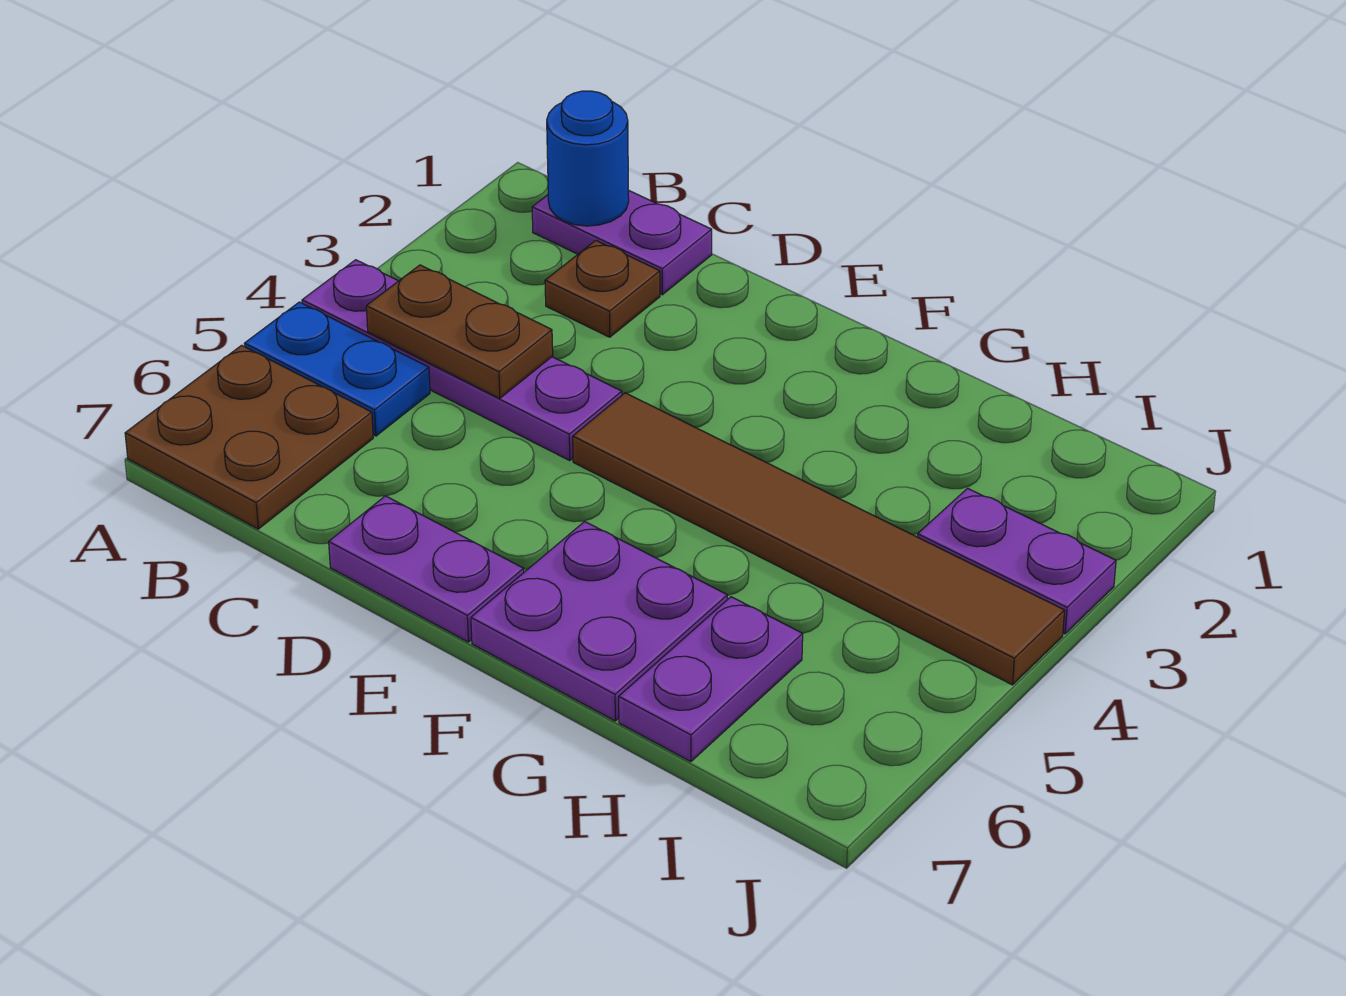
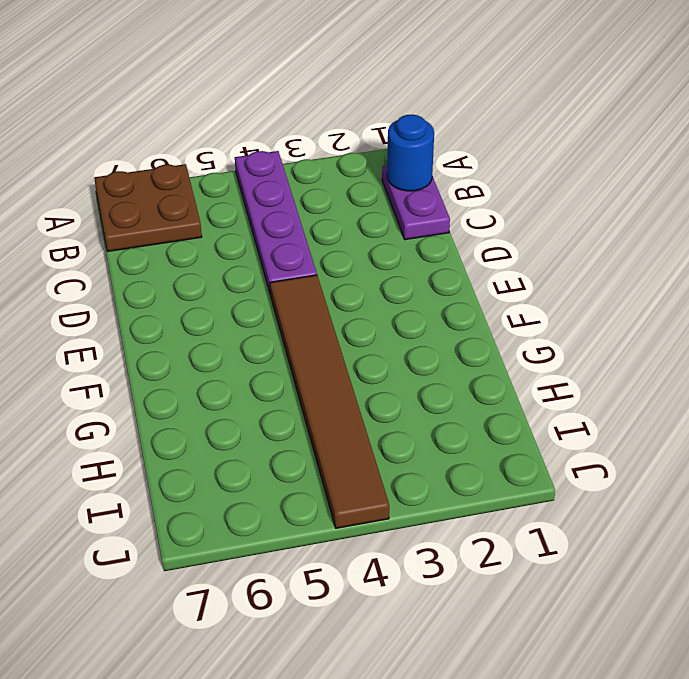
none -> blue plate A5:B5 level 1
none -> brown plate C2 level 1
none -> purple plate D7:E7 level 1

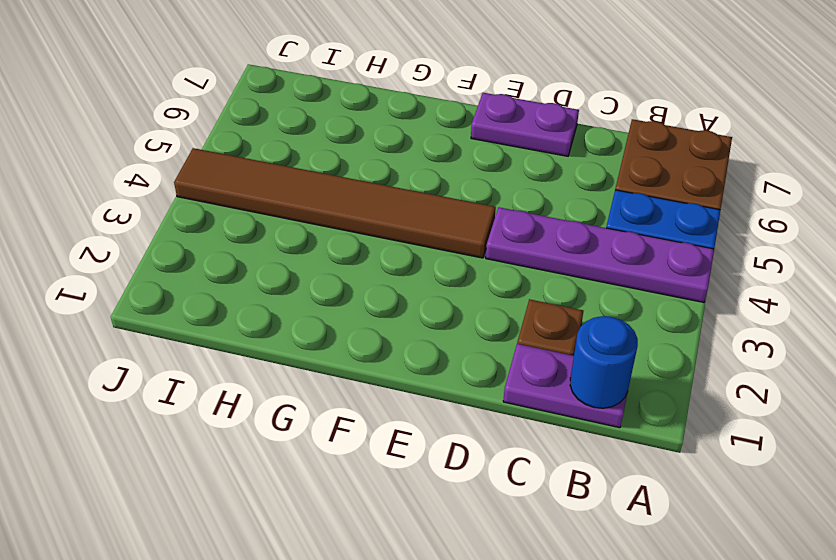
none -> purple plate F6:G7 level 1
none -> purple plate H6:H7 level 1
none -> purple plate I3:J3 level 1

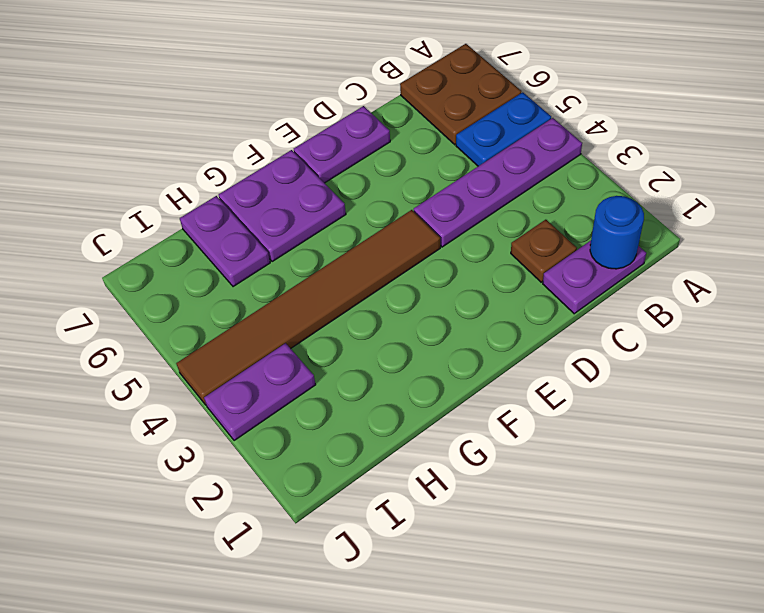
none -> brown plate B4:C4 level 2

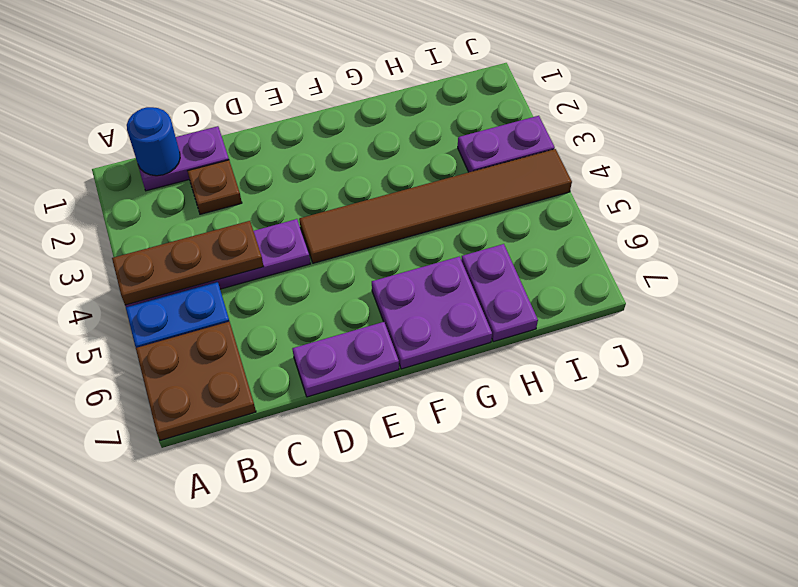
brown plate A4:C4 level 2 -> brown plate B4:C4 level 2

